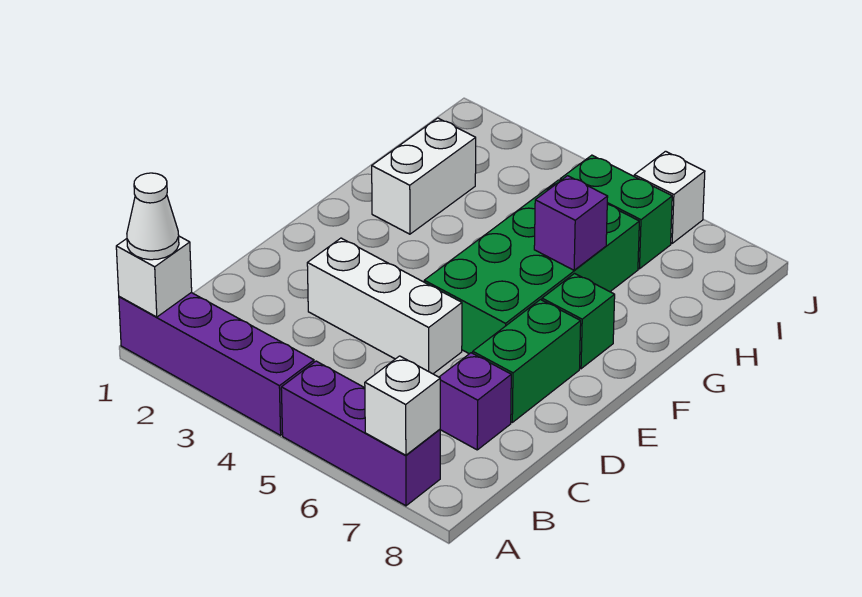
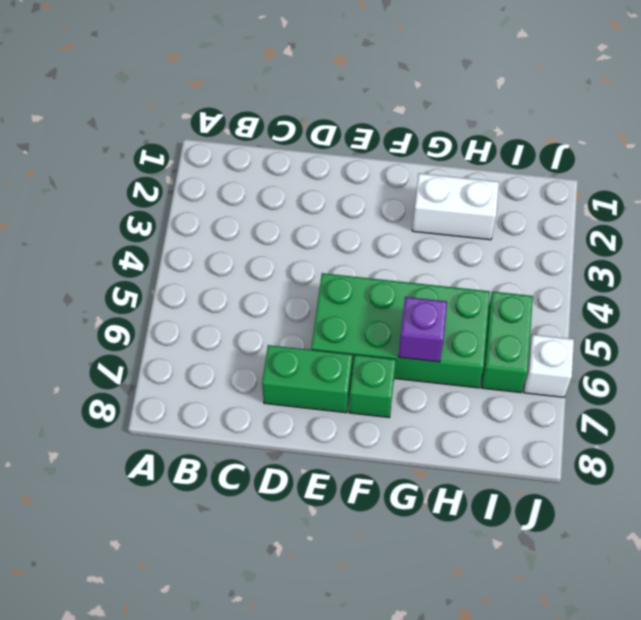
none -> purple brick A1:A4 level 1
none -> purple brick A5:A7 level 1
none -> purple brick C7 level 1

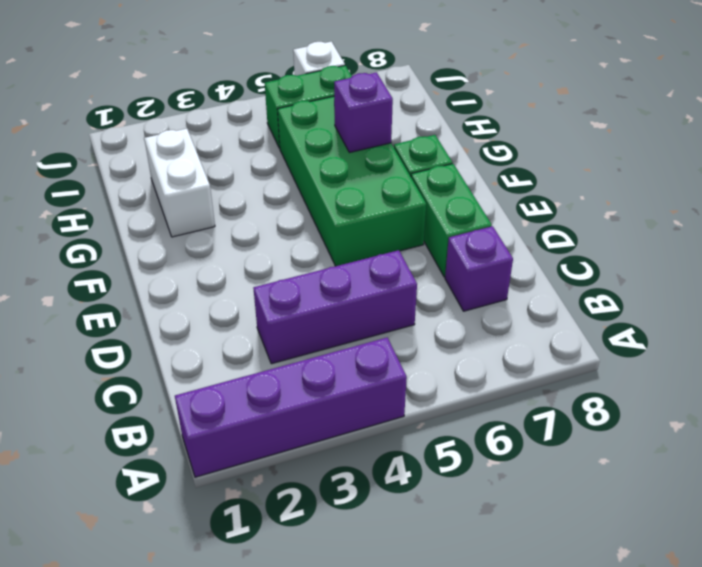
purple brick C3:C5 level 1 -> purple brick A5:A7 level 1
none -> white brick D3:D5 level 1
none -> white brick A1 level 2
none -> white brick A7 level 2

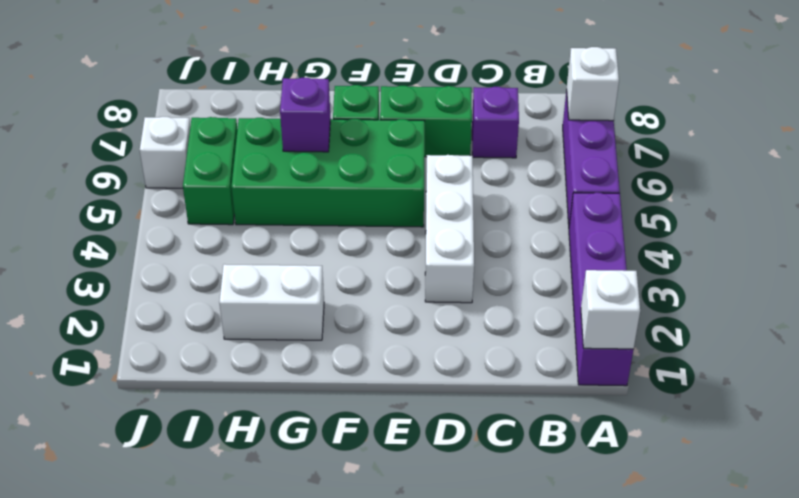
none -> white cone A1 level 3

